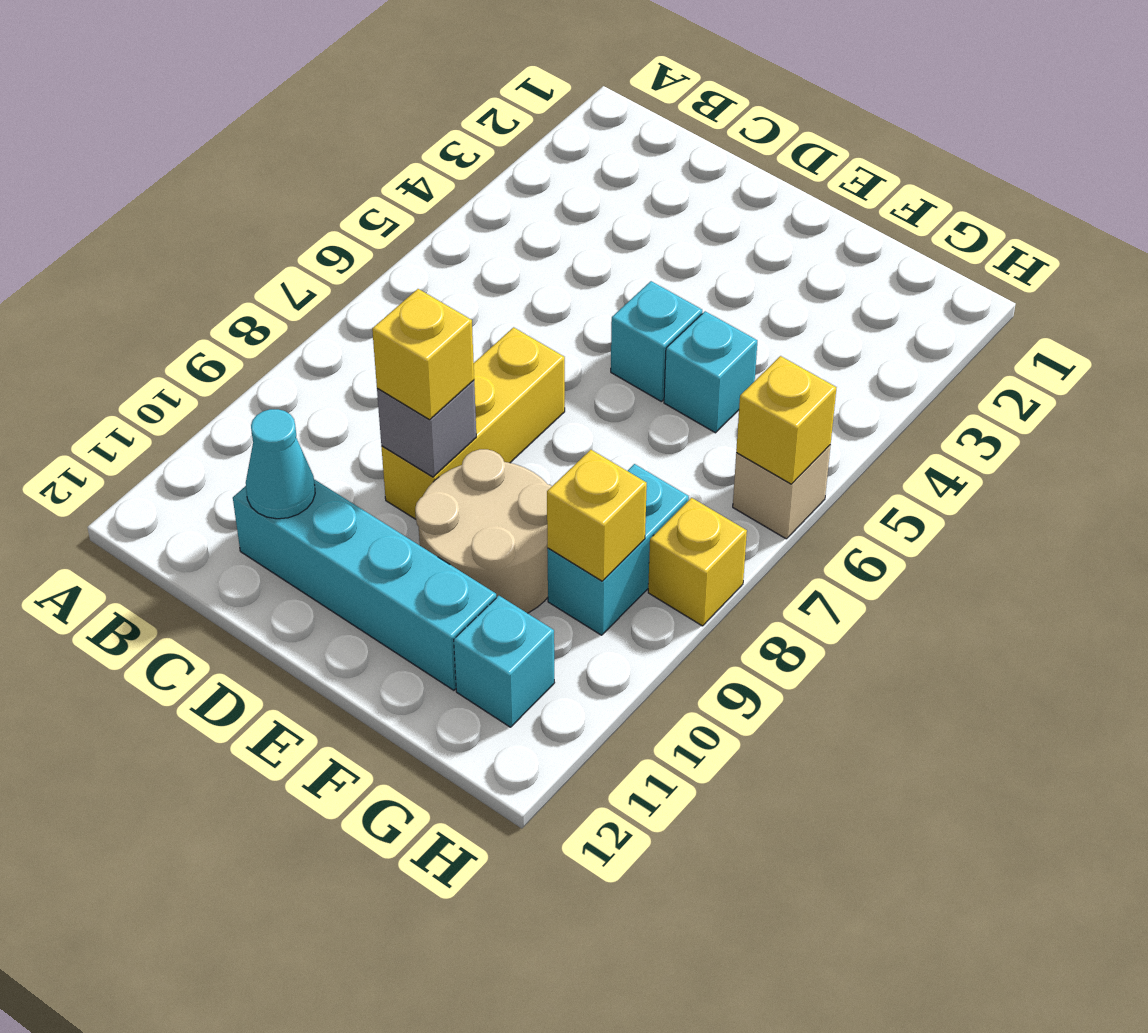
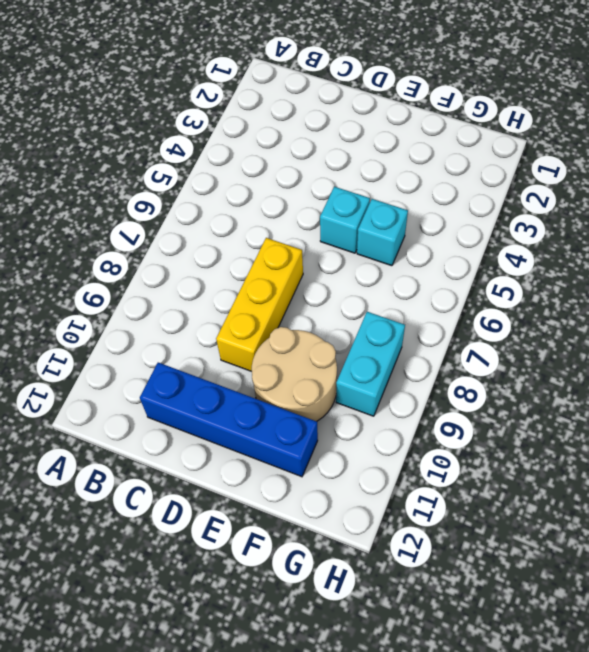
blue brick C11:F11 level 1 -> cyan brick C11:F11 level 1
none -> cyan brick G11 level 1
none -> tan brick H6 level 1
none -> yellow brick H8 level 1

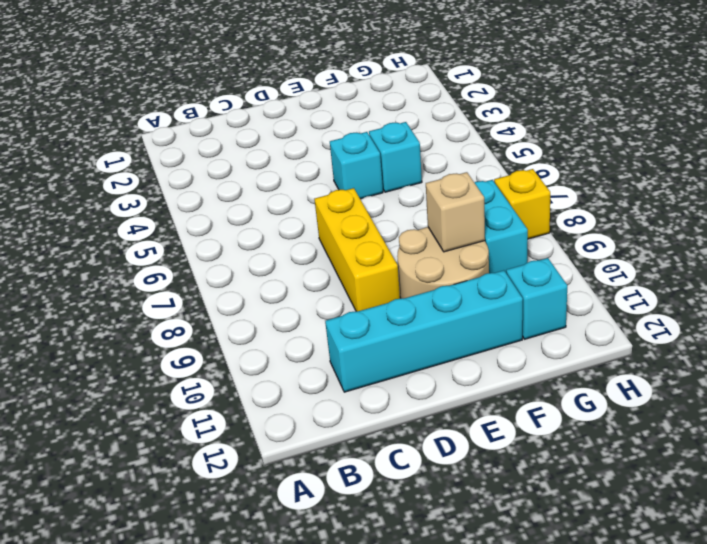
tan brick F9 level 2 -> tan brick H6 level 1
none -> cyan cone C11 level 2
none -> grey brick D9 level 2
none -> yellow brick G9 level 2

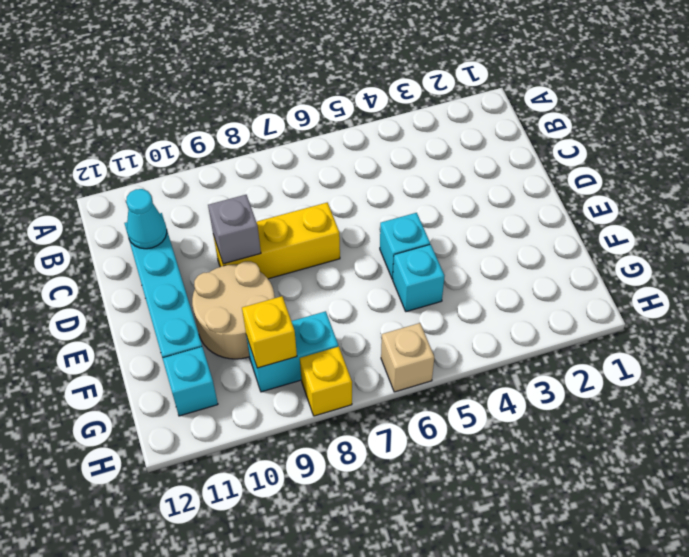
none -> yellow brick H6 level 2
none -> yellow brick D9 level 3

